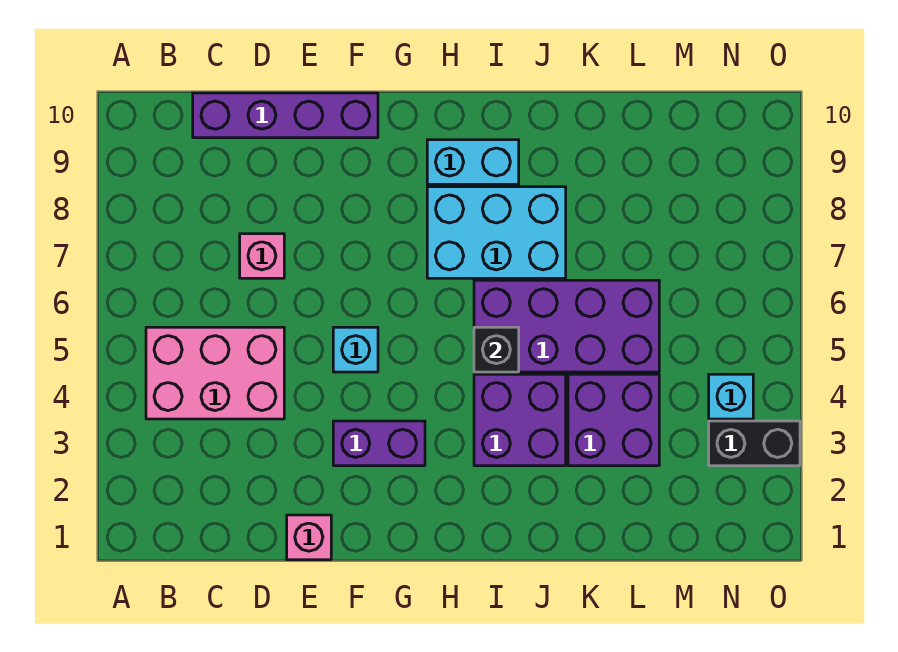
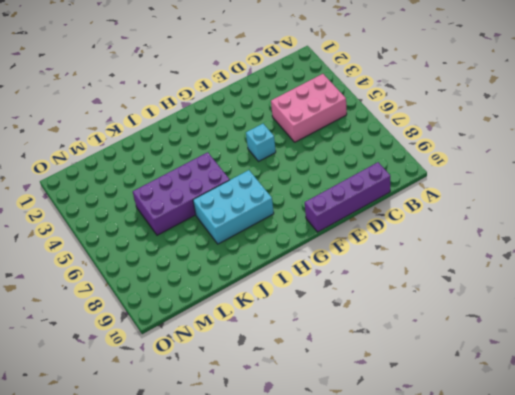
none -> pink brick D7 level 1
none -> pink brick E1 level 1
none -> purple brick F3:G3 level 1

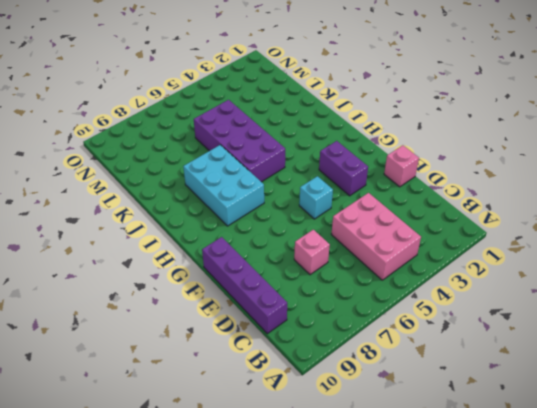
none -> cyan brick H9:I9 level 1
none -> purple brick I3:J4 level 1
none -> purple brick K3:L4 level 1

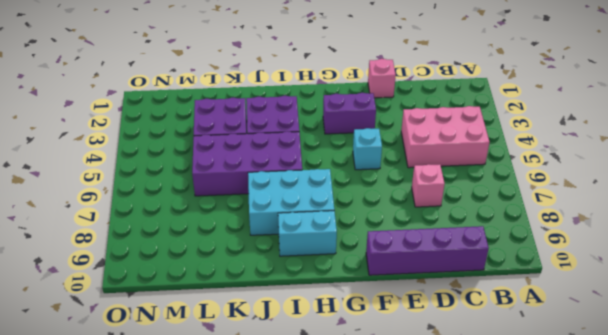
none -> black brick N3:O3 level 1
none -> cyan brick N4 level 1
none -> black brick I5 level 2

